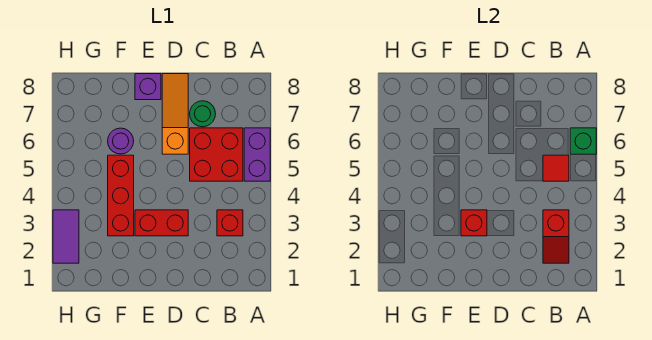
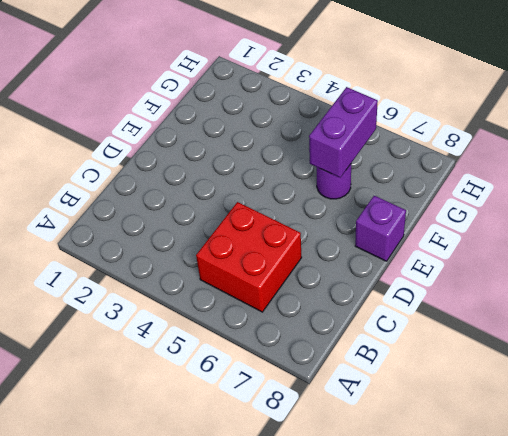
purple brick F6:G6 level 2 -> purple brick A5:A6 level 1
none -> red brick B3 level 1
none -> green round brick C7 level 1
none -> red brick D3:E3 level 1

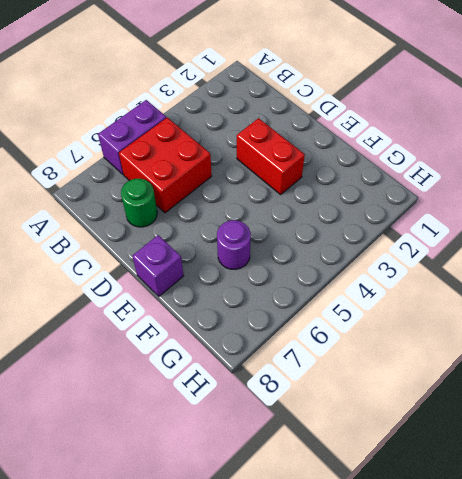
none -> red brick B3 level 1
none -> orange slope D6:D8 level 1 top 6
none -> red brick F3:F5 level 1

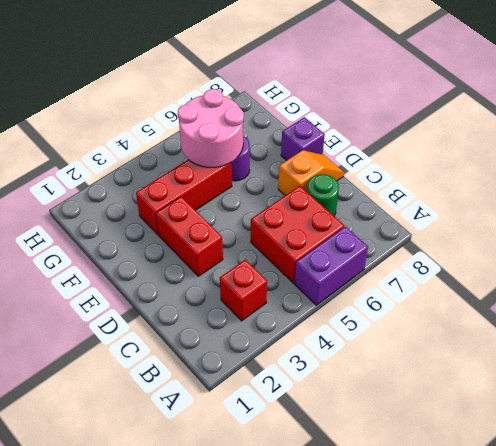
orange slope D7:D8 level 1 top 7 -> orange slope D6:D8 level 1 top 6
pink round brick F5:G6 level 2 -> none
none -> purple tile H2:H3 level 1
none -> green brick A6 level 2
none -> red slope B2:B3 level 2 top 3

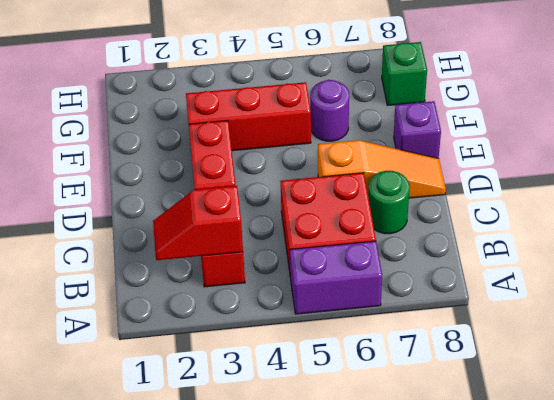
green brick G8 level 1 -> green brick A6 level 2
none -> purple tile H2:H3 level 1
none -> red tile B5 level 2
none -> red brick E3 level 2

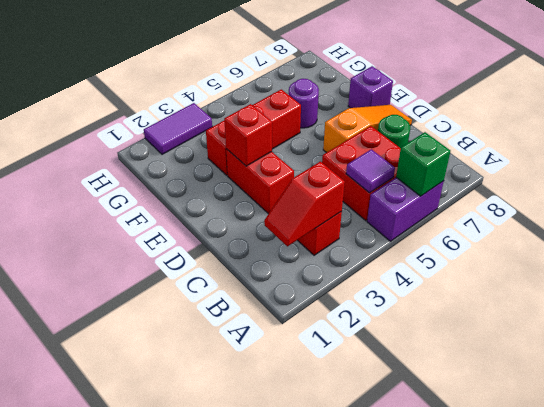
purple tile B5 level 2 -> red tile B5 level 2

